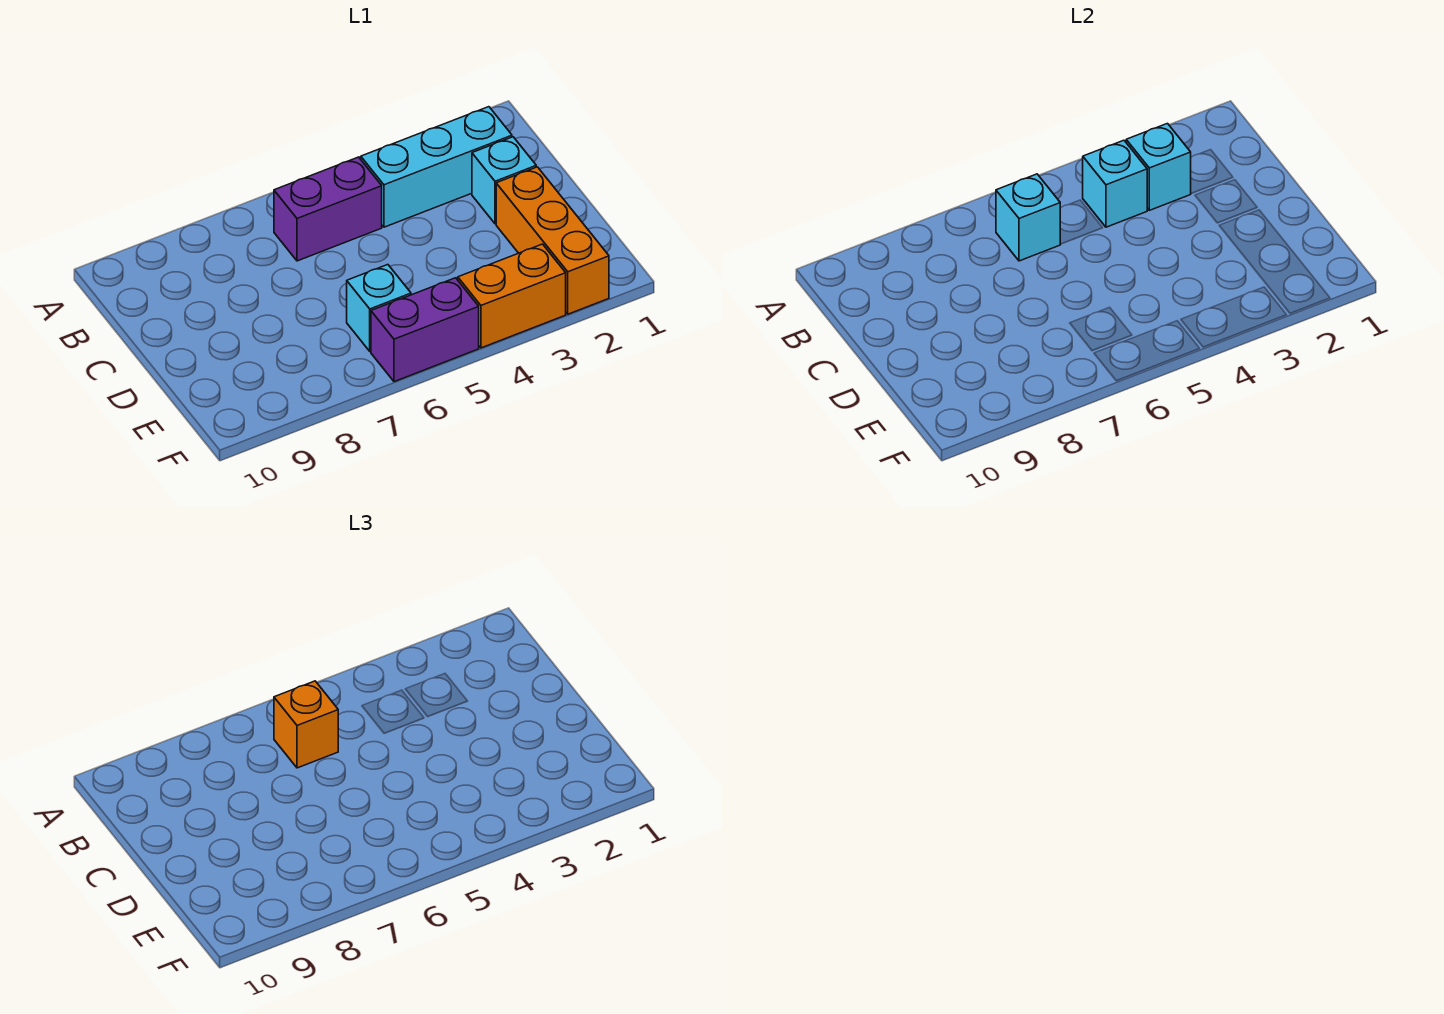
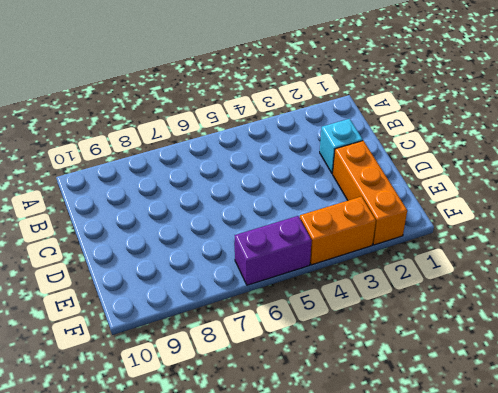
none -> cyan brick B2:B4 level 1
none -> purple brick B5:B6 level 1

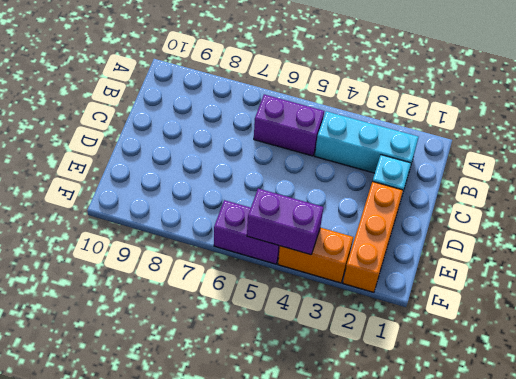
purple brick F4:F5 level 2 -> none
none -> cyan brick E6 level 1
none -> cyan brick B3 level 2

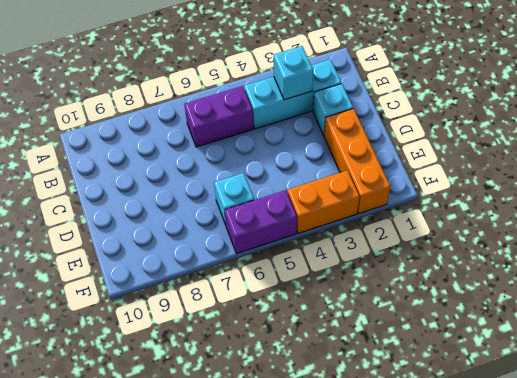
none -> cyan brick B4 level 2
none -> cyan brick B6 level 2

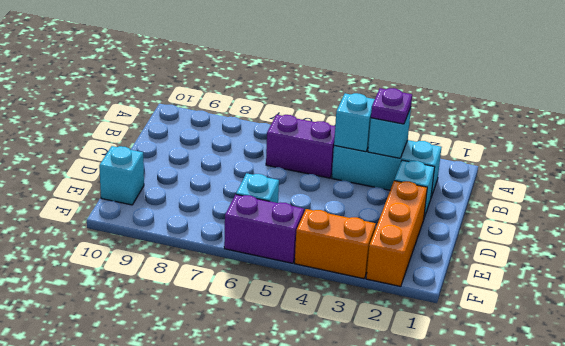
purple plate B3 level 3 -> none
cyan brick E10 level 1 -> cyan brick B6 level 2
none -> orange brick B6 level 3

